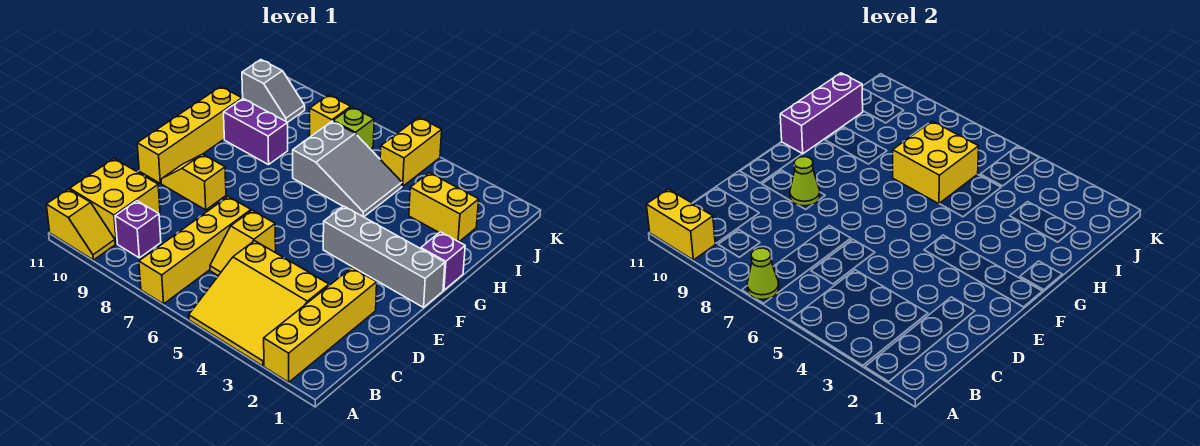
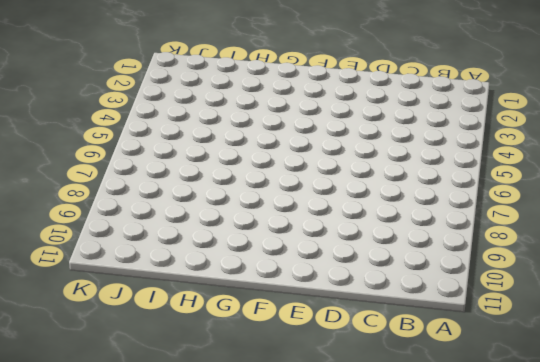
none -> yellow brick A2:D2 level 1
none -> yellow slope A3:C5 level 1 top C
none -> yellow brick A7:D7 level 1

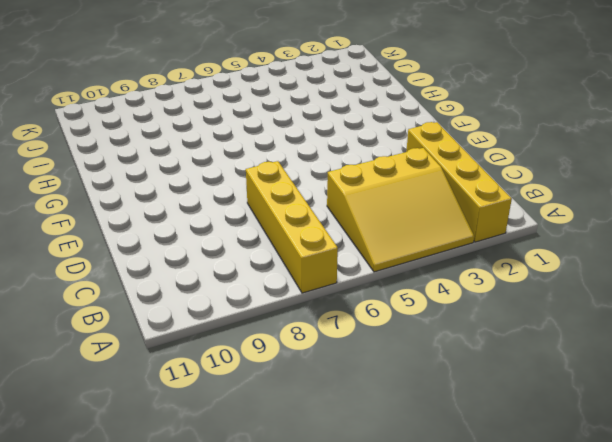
none -> yellow slope A10:A11 level 1 top 11
none -> purple brick B9 level 1
none -> yellow brick B10:C11 level 1

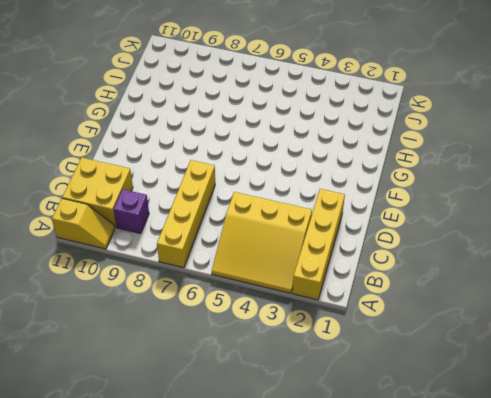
none -> yellow slope C6:D6 level 1 top D
none -> yellow slope E9:E10 level 1 top 9
none -> yellow brick E11:H11 level 1

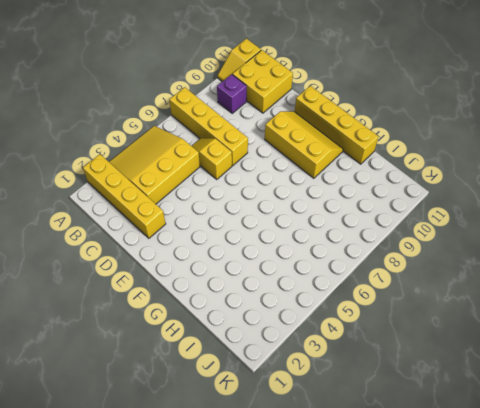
yellow slope E9:G10 level 1 top 9 -> yellow slope E9:E10 level 1 top 9
none -> grey brick F1:F4 level 1
none -> purple brick G1 level 1
none -> grey slope H5:I7 level 1 top 7

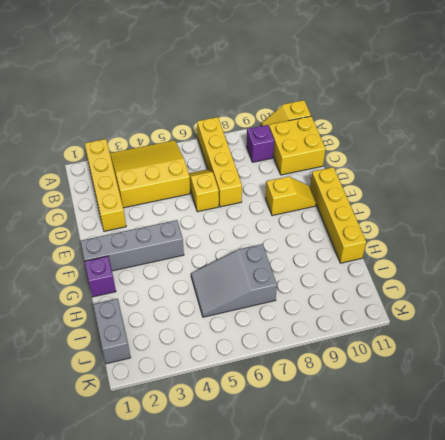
grey brick I1:J1 level 1 -> none
none -> purple brick H9:H10 level 1
none -> yellow brick I2:I3 level 1
none -> yellow brick J5:K5 level 1

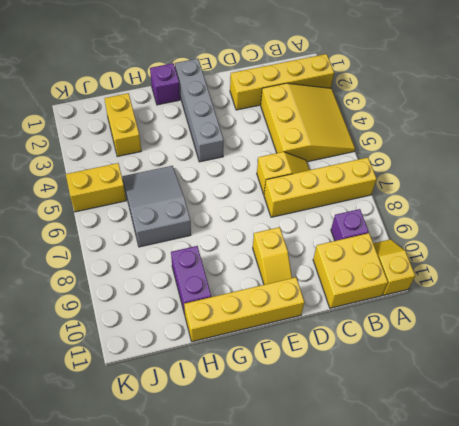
none -> lime brick J7 level 1
none -> yellow brick J8 level 1
none -> grey slope J10:J11 level 1 top 11

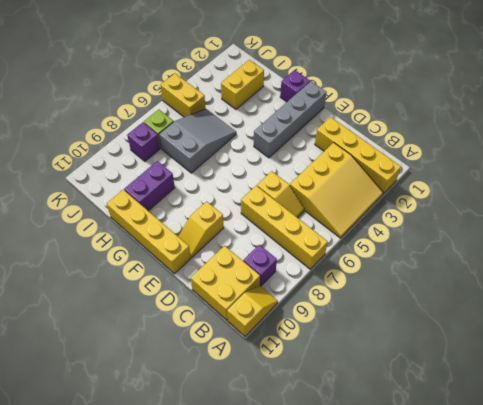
purple brick J8 level 1 -> yellow brick J8 level 1
none -> grey slope J10:J11 level 1 top 11
none -> lime cone A7 level 2
none -> yellow brick A10:A11 level 2

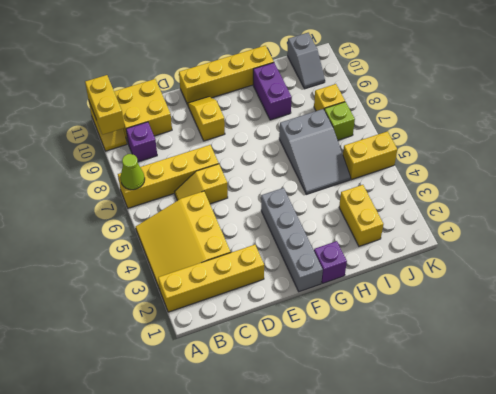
none -> lime cone E9 level 2
none -> purple brick G11:I11 level 2
none -> yellow brick H6:I7 level 2

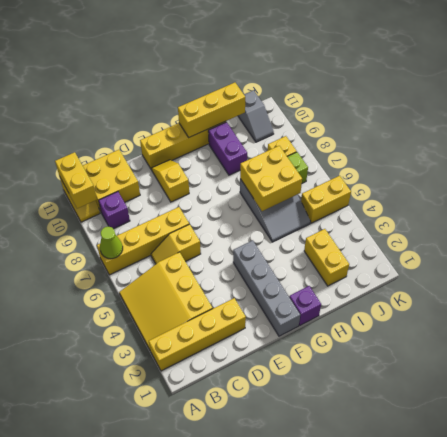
yellow brick G11:I11 level 2 -> purple brick G11:I11 level 2
none -> lime cone E9 level 2

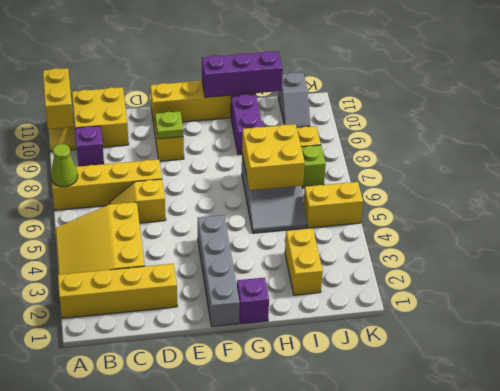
lime plate E9 level 2 -> lime cone E9 level 2

